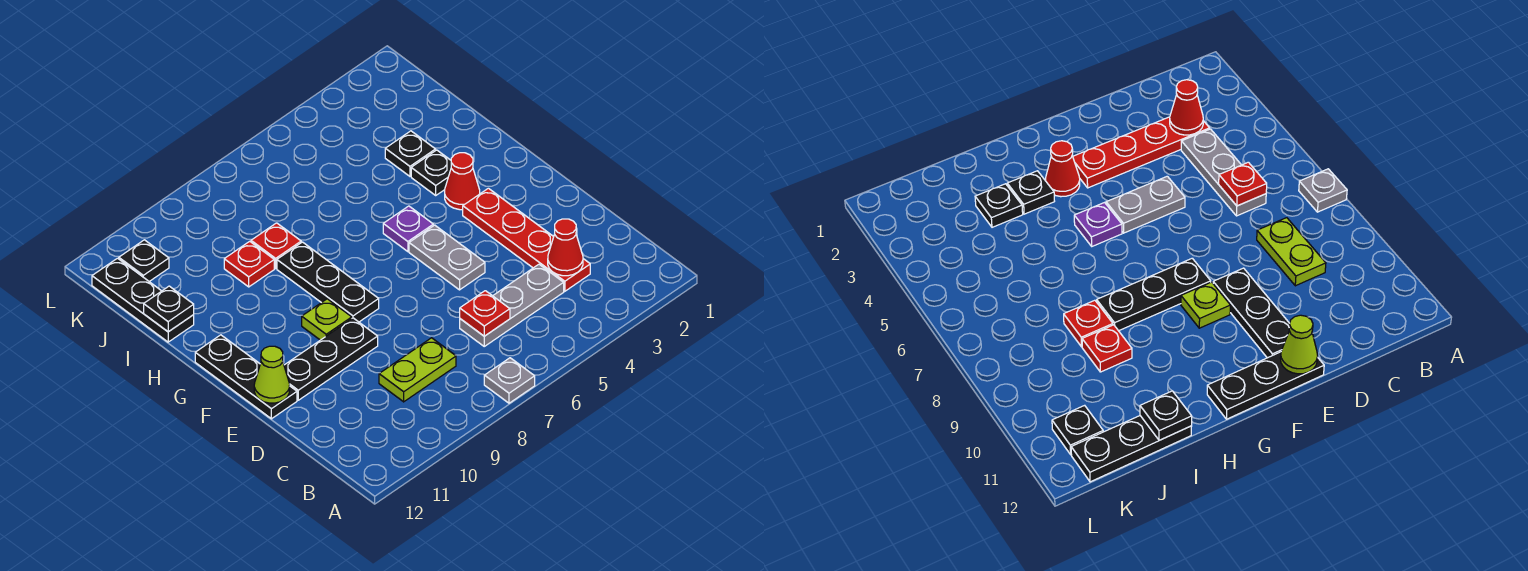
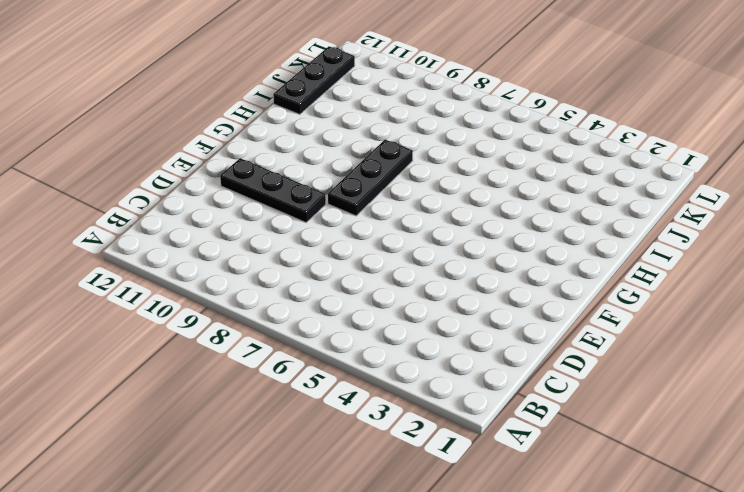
none -> grey plate A7 level 1
none -> red plate C3:F3 level 1
none -> grey plate C4:C6 level 1

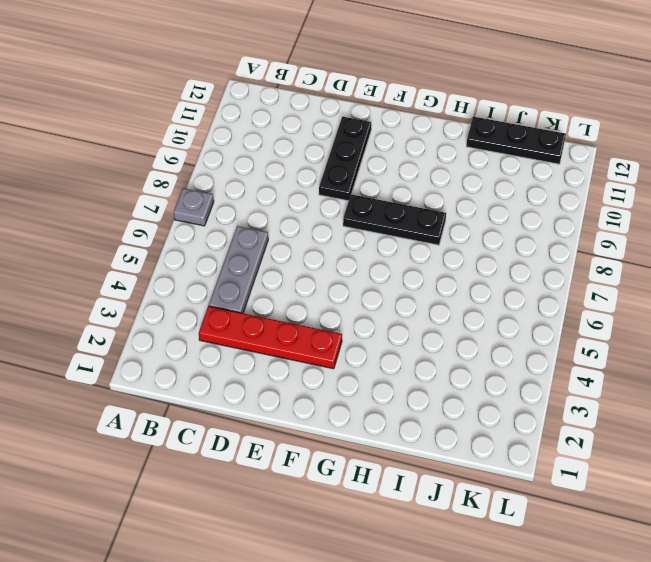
none -> lime plate C8:C9 level 1
none -> grey plate E5:F5 level 1
none -> black plate E12:G12 level 1

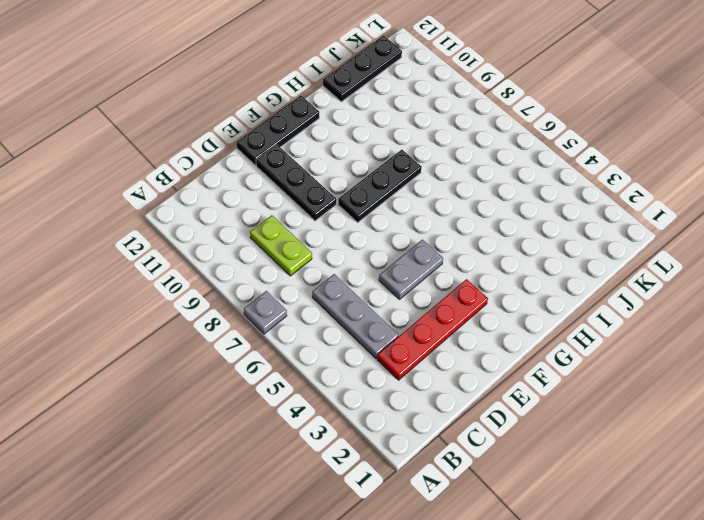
none -> lime plate F9 level 1
none -> red cone G3 level 1
none -> purple plate G5 level 1

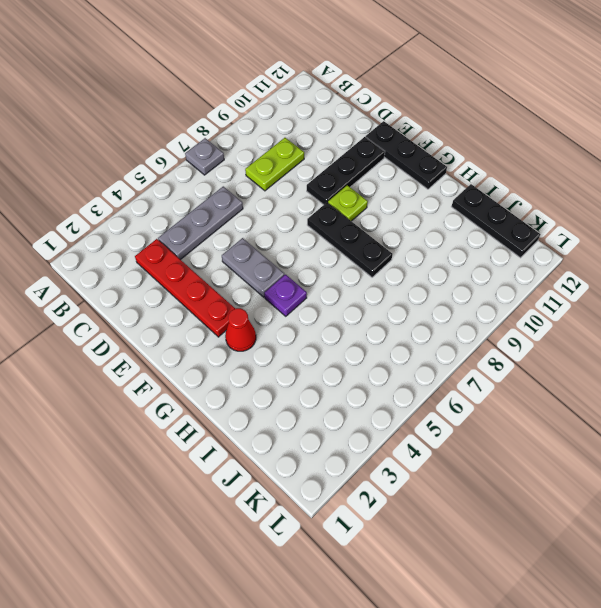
none -> black plate H3 level 1
none -> black plate I3 level 1
none -> red plate I8 level 1

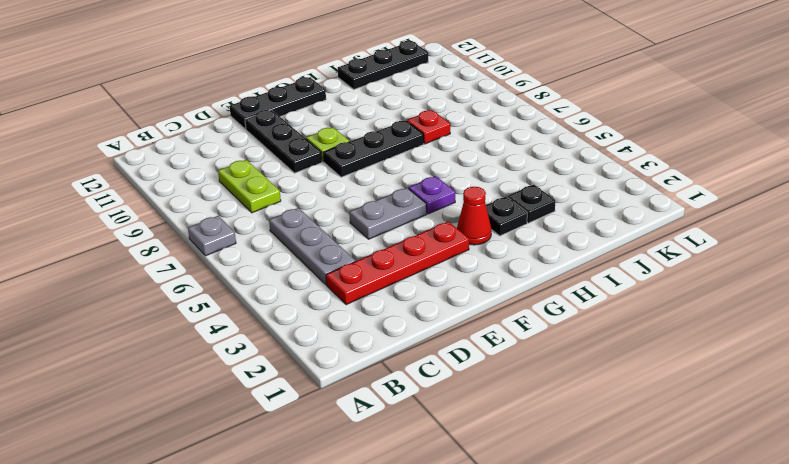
none -> red plate I9 level 1
none -> black plate K11 level 1
none -> red cone C3 level 2

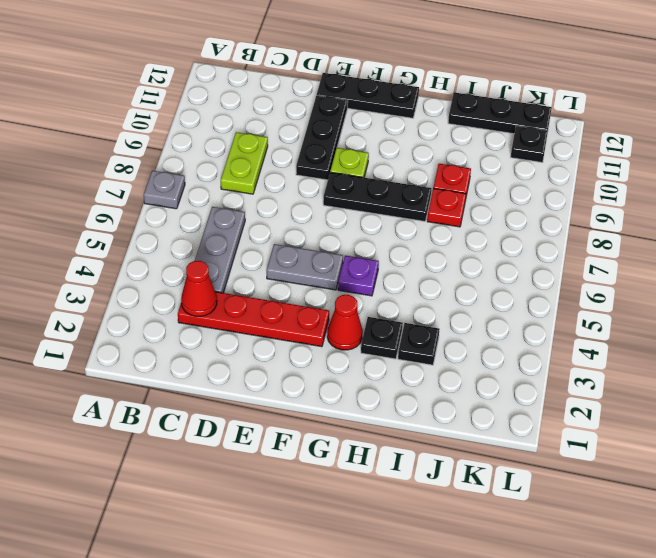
none -> red plate C6 level 2
none -> lime cone E12 level 2
none -> black plate I12 level 2

